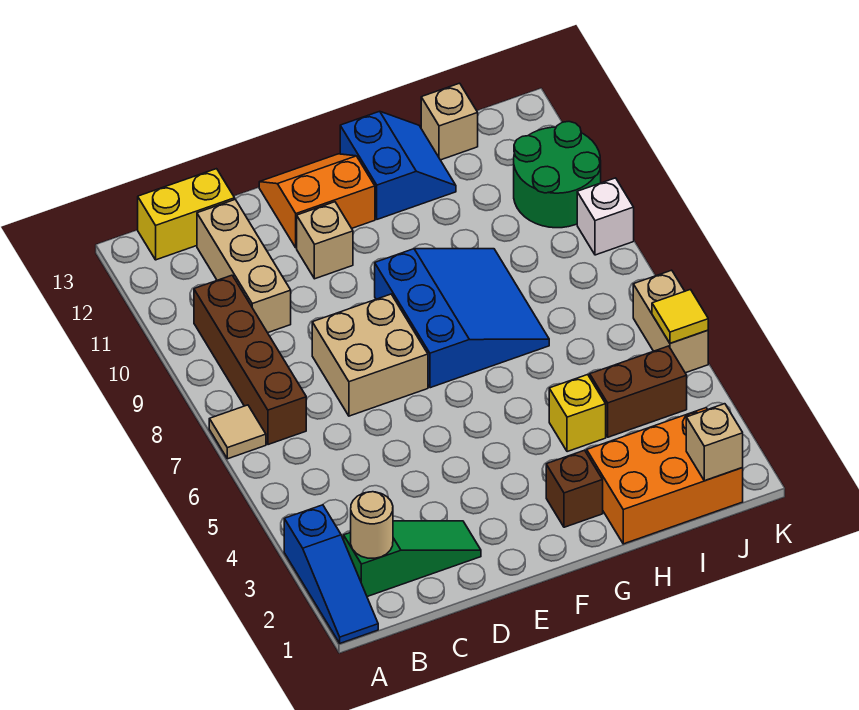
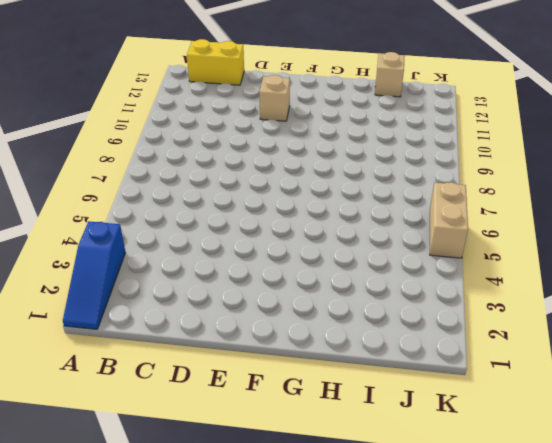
none -> tan tile A7 level 1
none -> green slope B2:D2 level 1 top B
none -> brown brick B7:B10 level 1

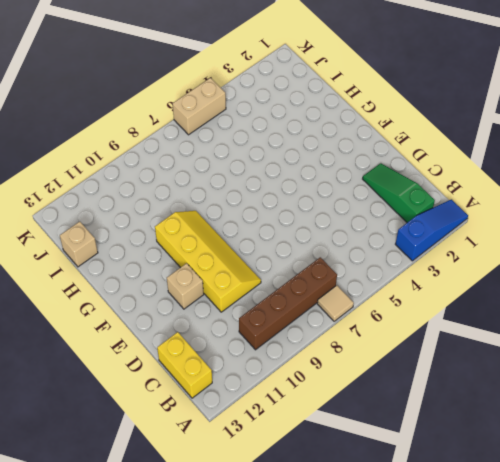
yellow slope D9:G10 level 1 top 10 -> blue slope F7:H9 level 1 top F
none -> tan brick C10:C12 level 1
none -> tan brick D7:E8 level 1
none -> orange slope E12:F13 level 1 top 12

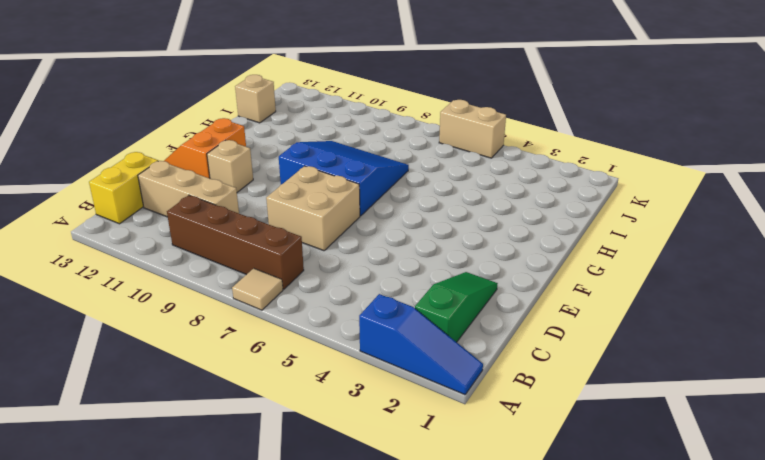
none -> brown brick G2 level 1
none -> blue slope G12:H13 level 1 top G
none -> orange brick H1:J2 level 1

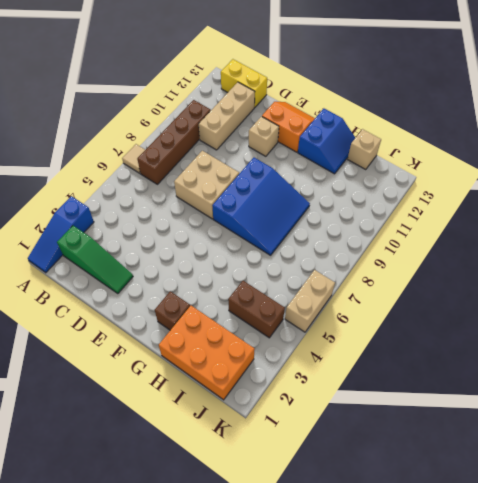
none -> yellow brick H4 level 1
none -> green round brick J10:K11 level 1
none -> white brick K9 level 1

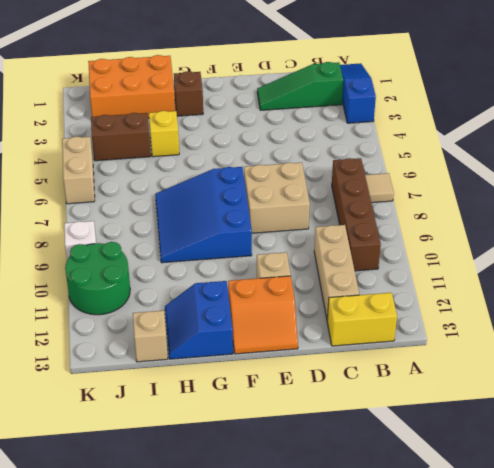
none -> tan round brick B2 level 2
none -> tan brick J1 level 2
none -> yellow tile K5 level 2

